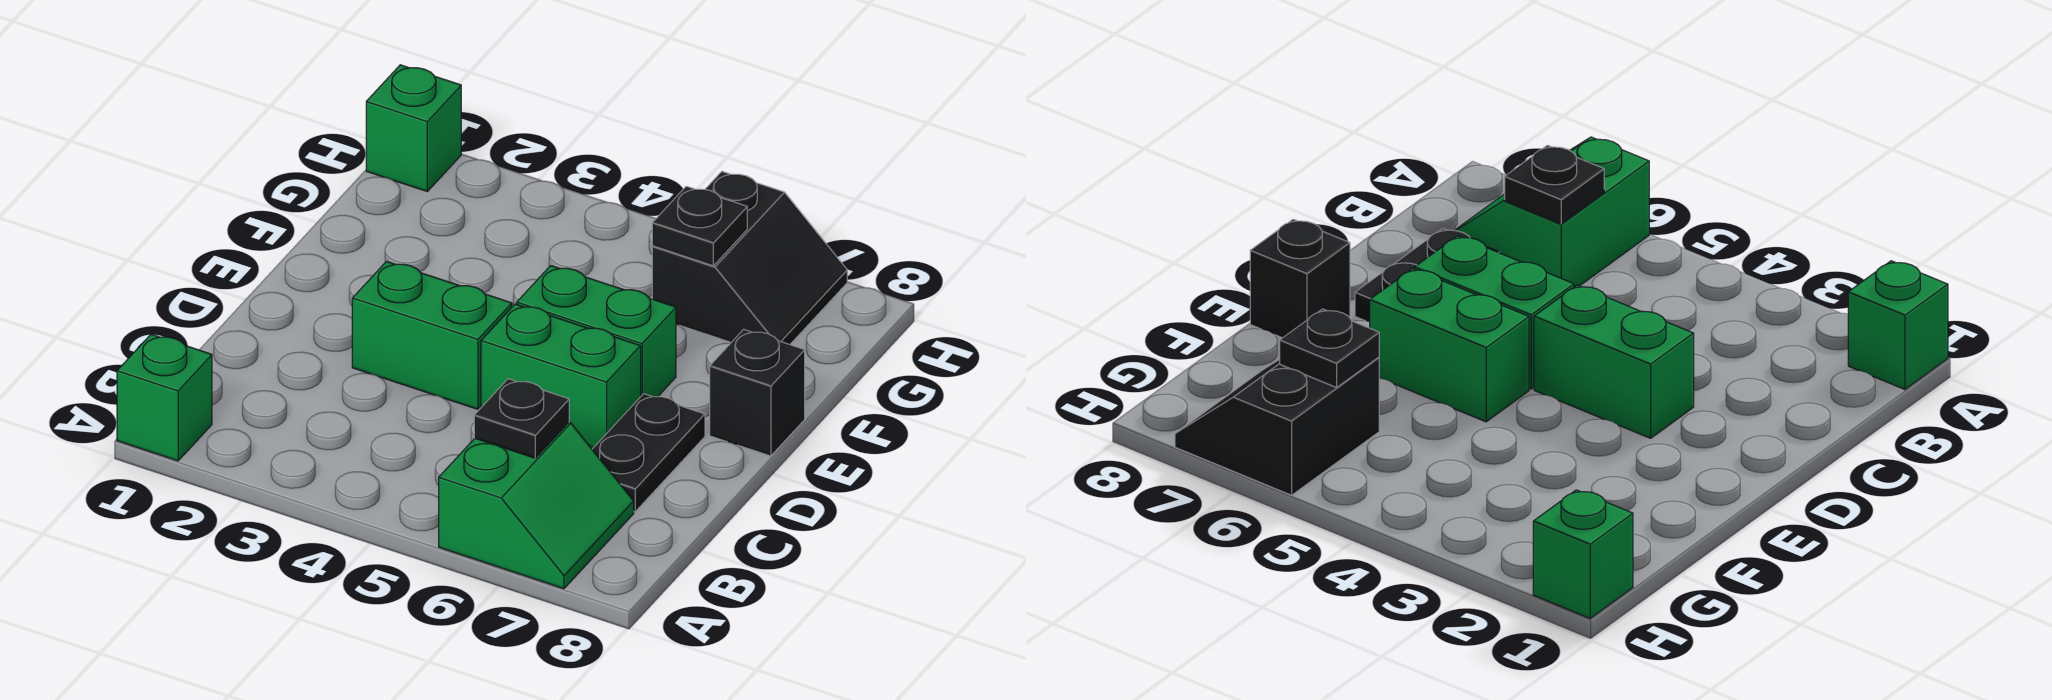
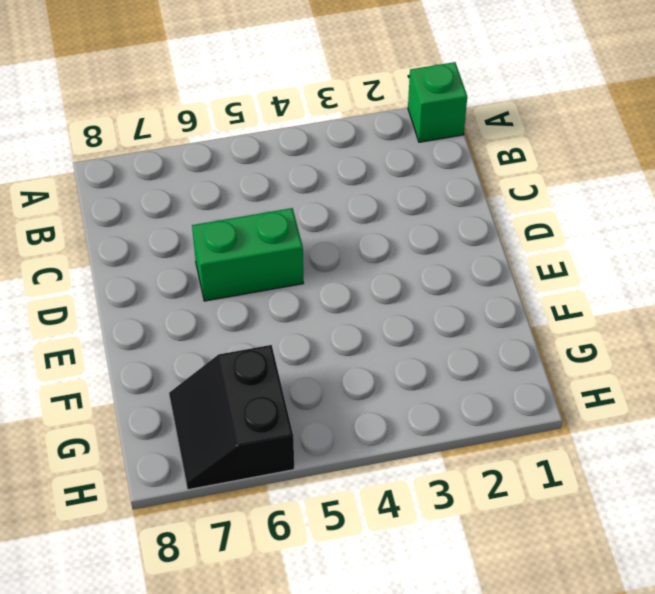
none -> green slope A6:B7 level 1 top 6
none -> black plate C7:D7 level 1

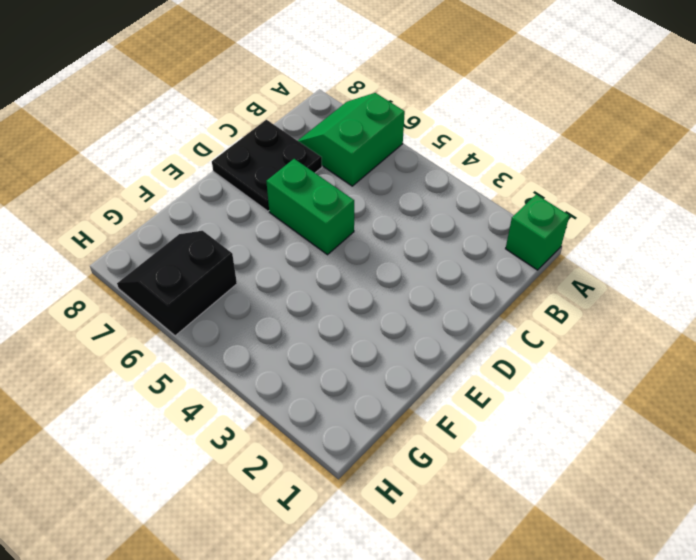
black plate C7:D8 level 1 -> black plate C7:D7 level 1
none -> green brick D3:D4 level 1
none -> green brick E5:E6 level 1

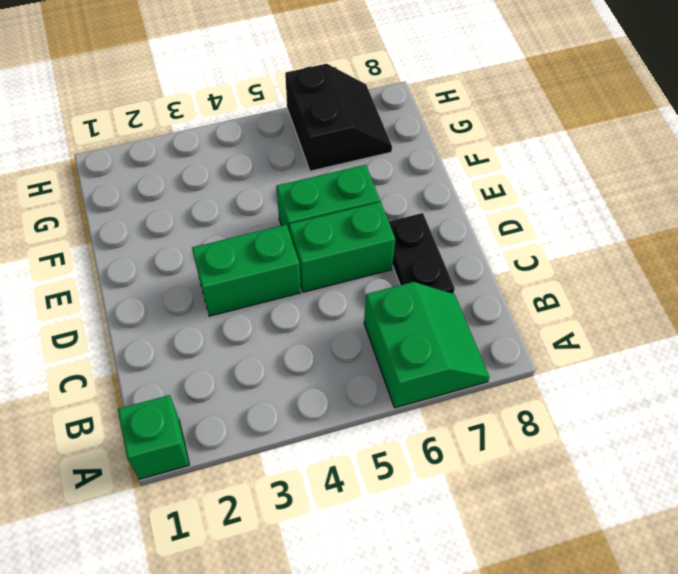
none -> black brick E8 level 1
none -> green brick H1 level 1

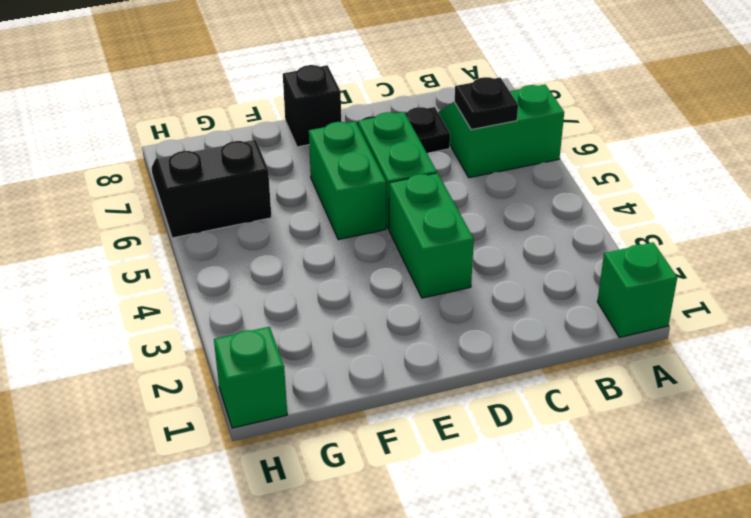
none -> black plate G6 level 2

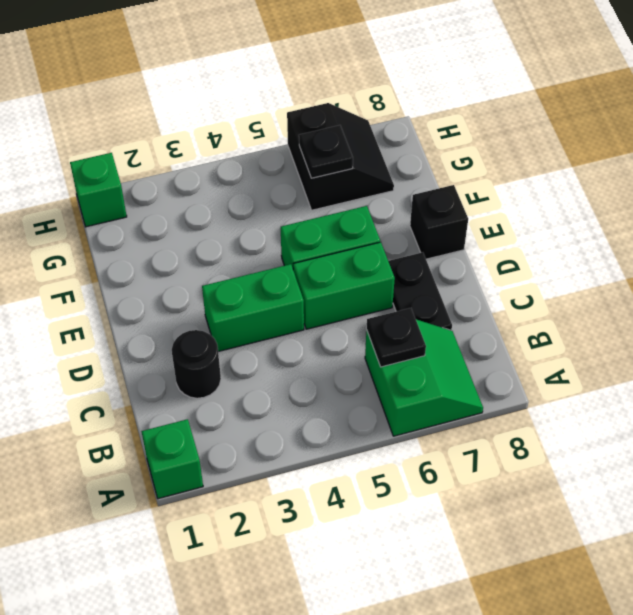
black round brick C2 level 1 -> none

